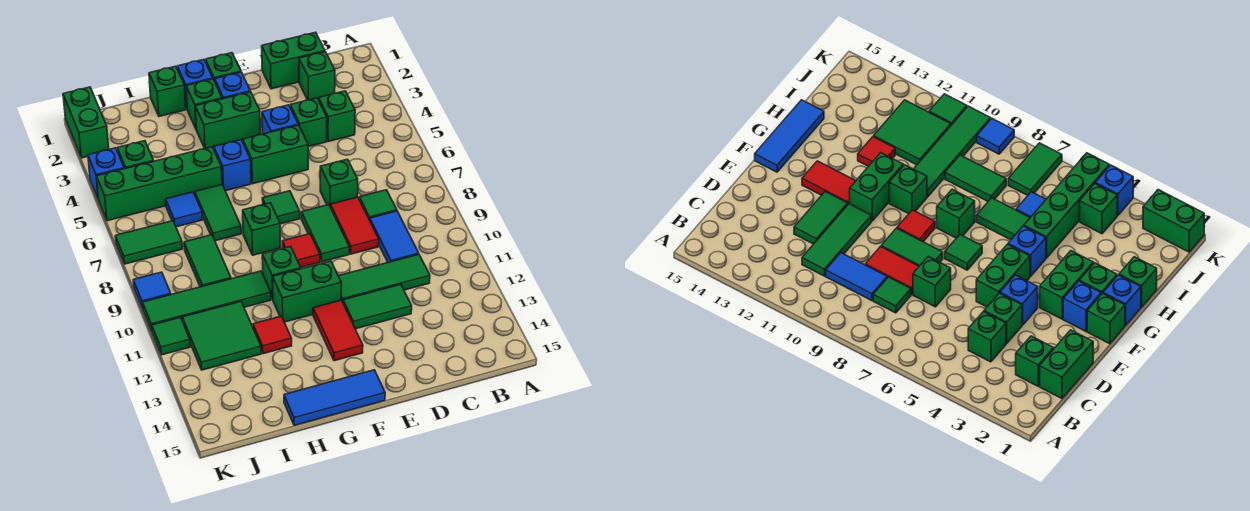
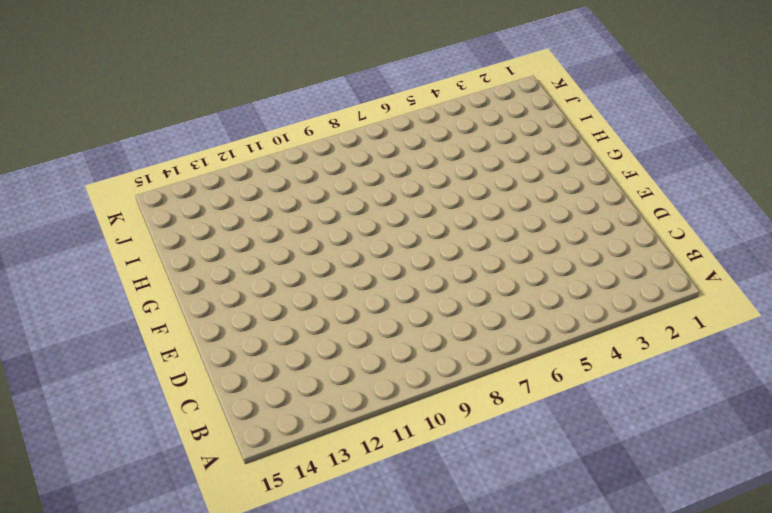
none -> green brick C1:D1 level 1
none -> green brick C2 level 1
none -> green brick C4 level 1
none -> green tile C8 level 1

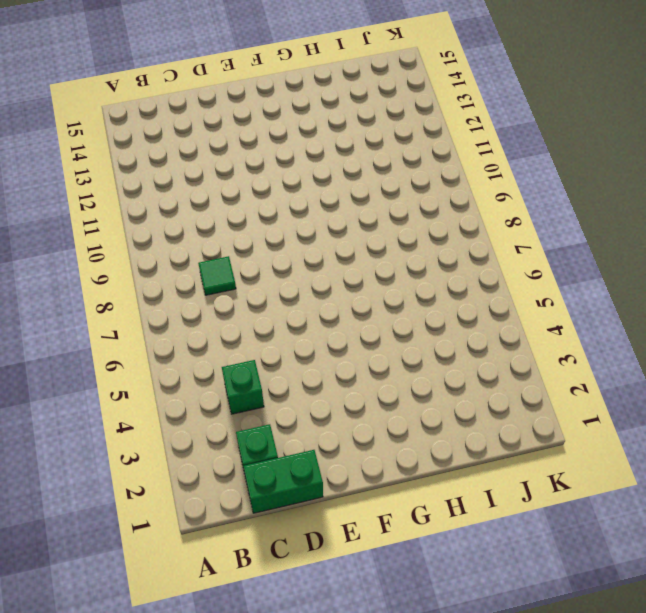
none -> blue tile C9:C10 level 1
none -> green tile C11:E11 level 1
none -> green brick D4 level 1
none -> green brick D7 level 1

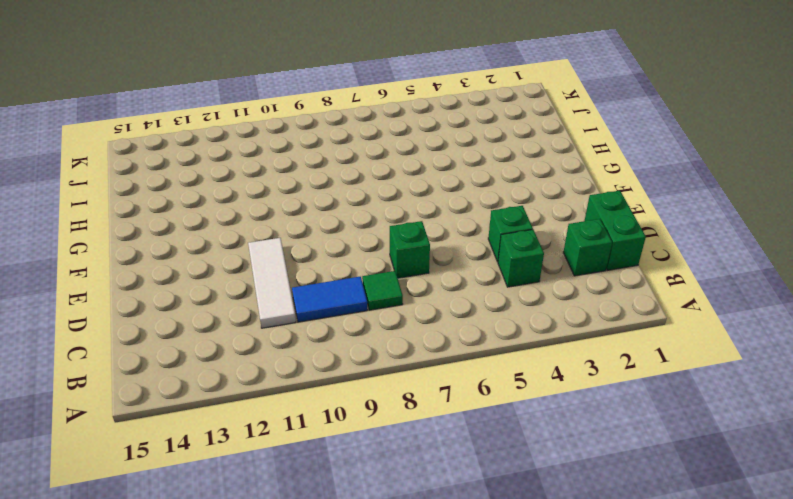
white tile C11:E11 level 1 -> green tile C11:E11 level 1
none -> red tile D8:D9 level 1
none -> green tile D12:E12 level 1
none -> blue brick E4 level 1
none -> green brick E5:F5 level 1

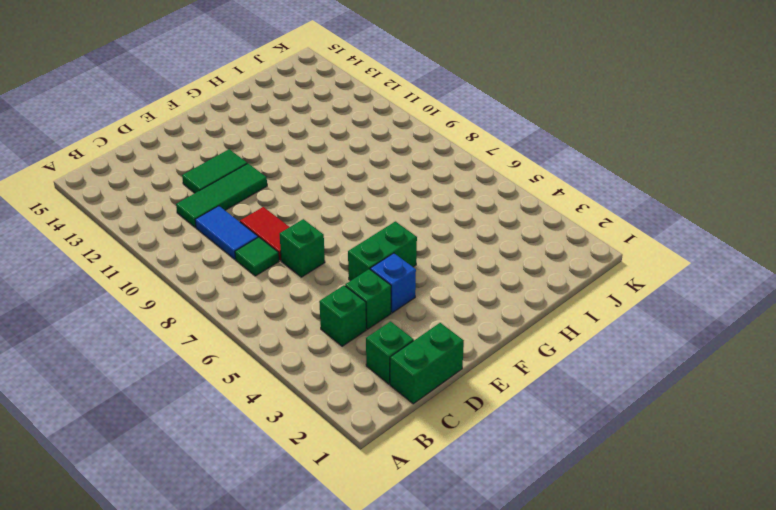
none -> green tile E8:E9 level 1
none -> green brick F1 level 1
none -> blue brick F2 level 1
none -> green brick F3:G3 level 1

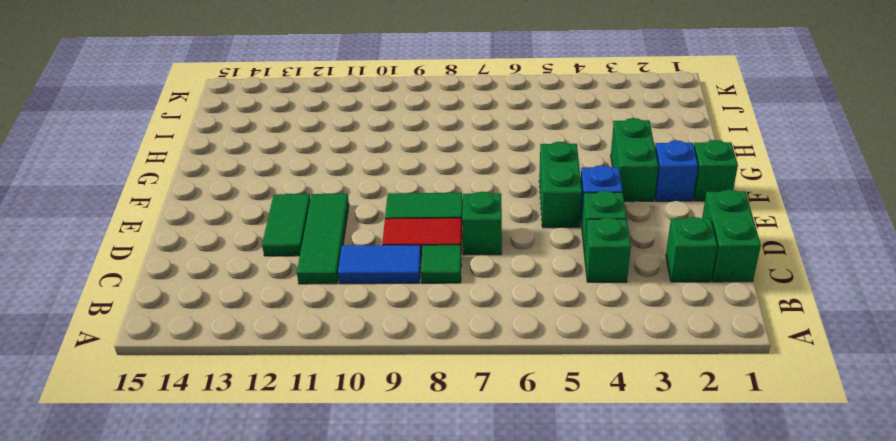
none -> green tile F7 level 1
none -> red tile F9 level 1
none -> green brick F11:G11 level 1
none -> red tile F12:F13 level 1

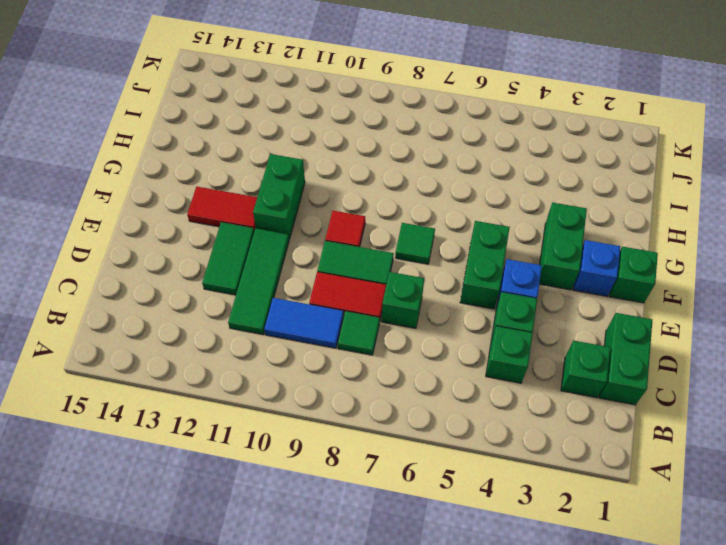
none -> blue tile F15:H15 level 1
none -> blue brick G1 level 1
none -> green brick G2 level 1
none -> blue brick G5 level 1

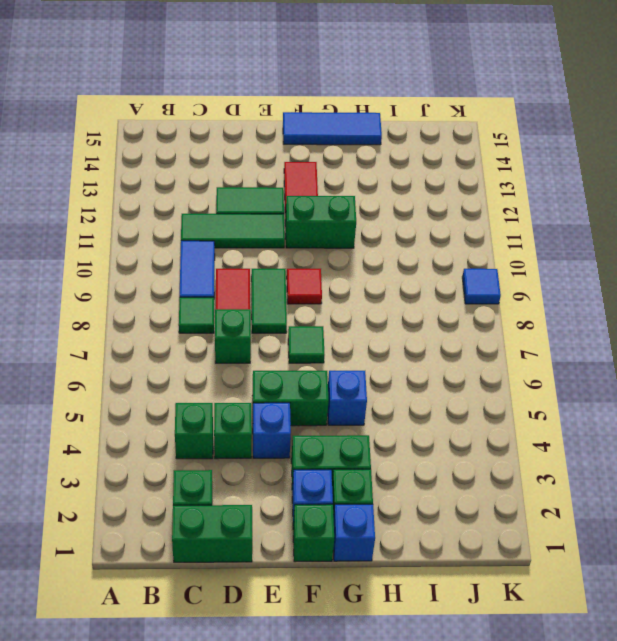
none -> green brick G8 level 1
none -> green brick G10 level 1
none -> green brick H1 level 1
none -> green brick H5:K5 level 1

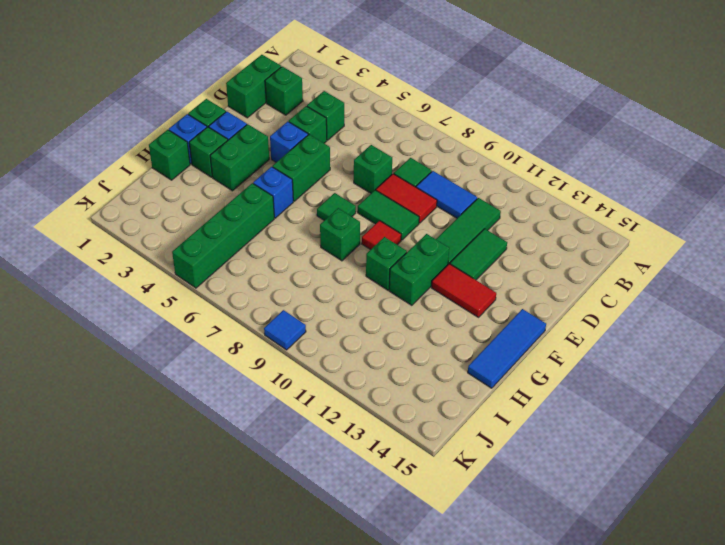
none -> green tile H6:H7 level 1
none -> green tile H10:K10 level 1
none -> red tile H12 level 1
none -> blue tile I6 level 1

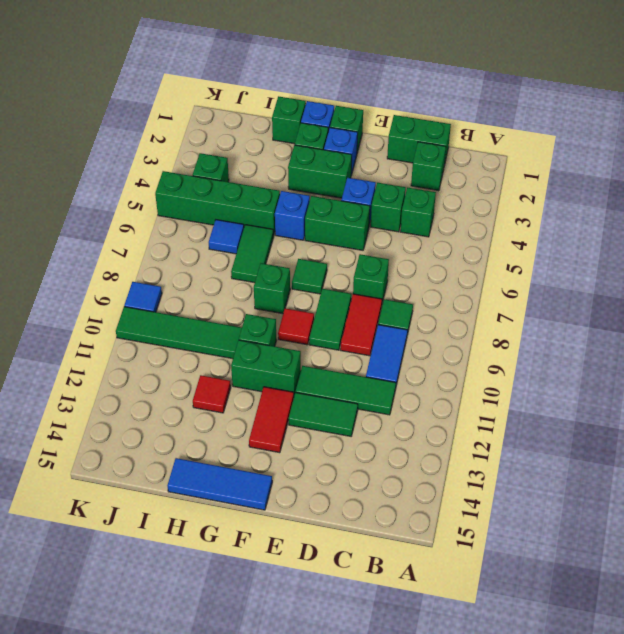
none -> green tile I8:I9 level 1
none -> green tile I11:J12 level 1
none -> green tile J7:K7 level 1
none -> green brick K1:K2 level 1

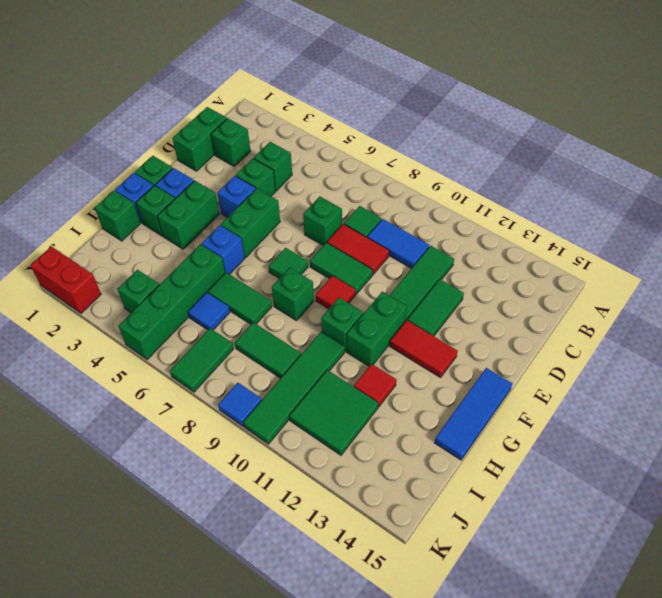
red brick K1:K2 level 1 -> green brick K1:K2 level 1
none -> blue brick K4 level 1
none -> green tile K11 level 1

